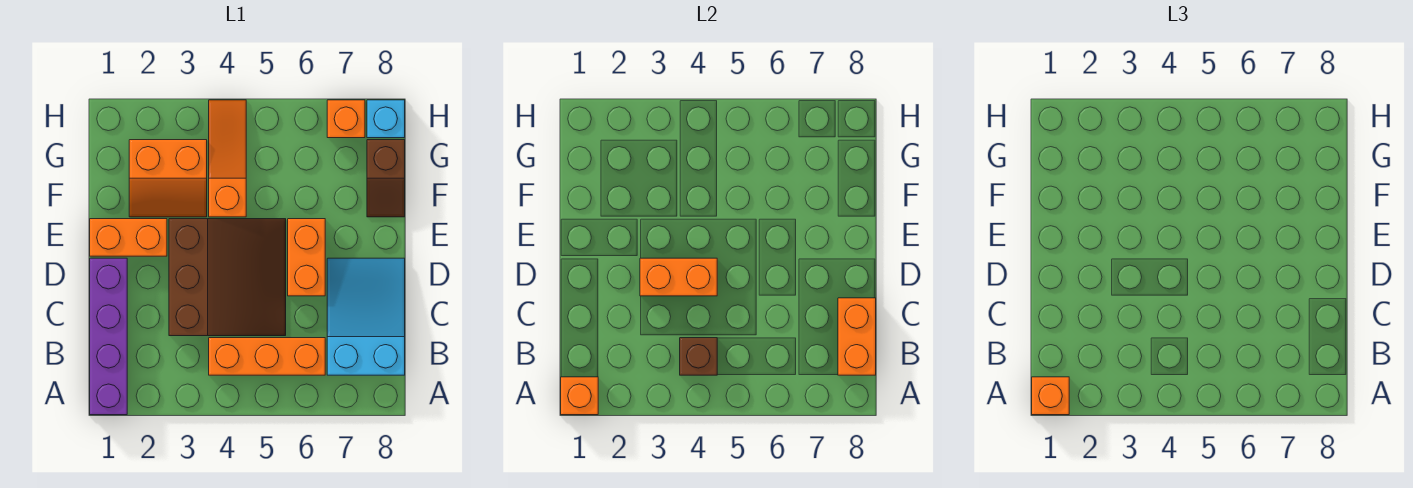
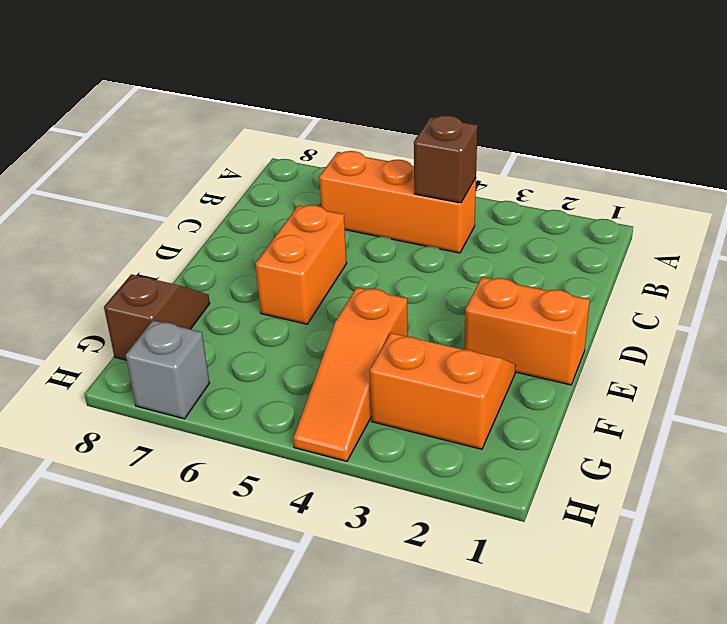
grey brick H7 level 1 -> orange brick H7 level 1
none -> purple brick A1:D1 level 1
none -> cyan slope B7:D8 level 1 top B
none -> brown slope C3:E5 level 1 top 3

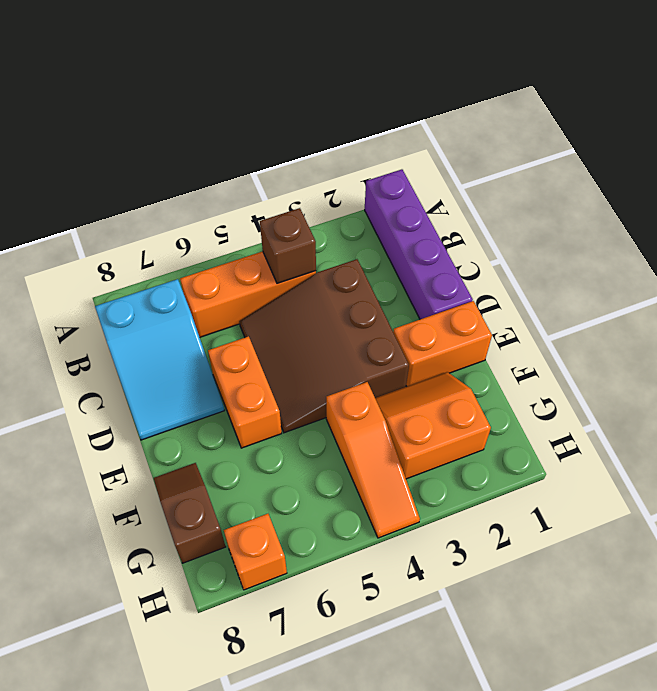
none -> cyan brick H8 level 1
none -> orange brick A1 level 2
none -> orange brick B8:C8 level 2

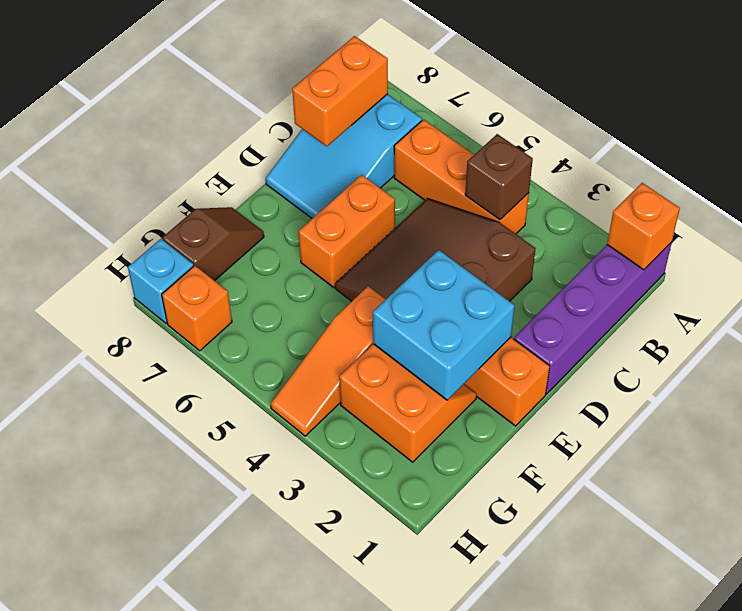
cyan brick E2:F3 level 2 -> none
none -> orange brick D3:D4 level 2
none -> orange brick A1 level 3

